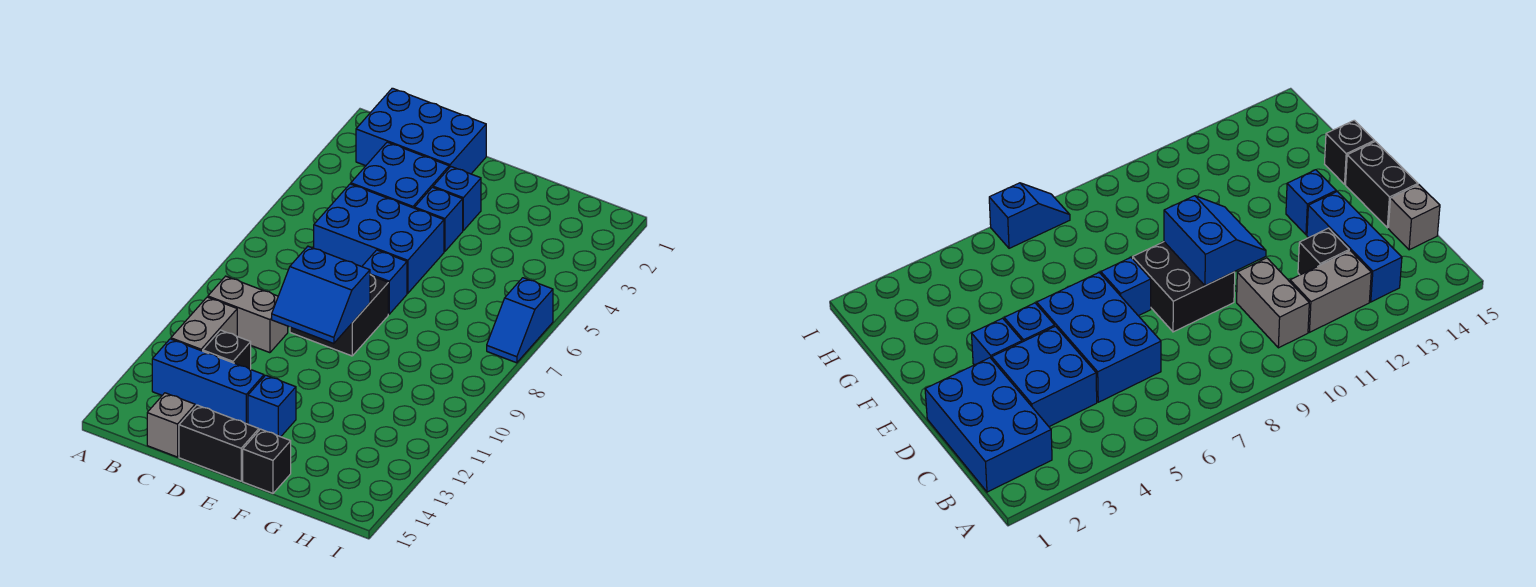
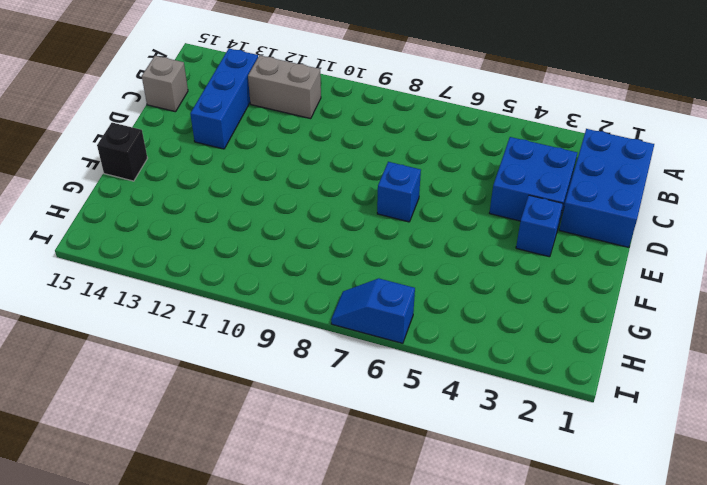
none -> grey brick B10:C10 level 1
none -> blue brick C5:E6 level 1
none -> black brick C12 level 1

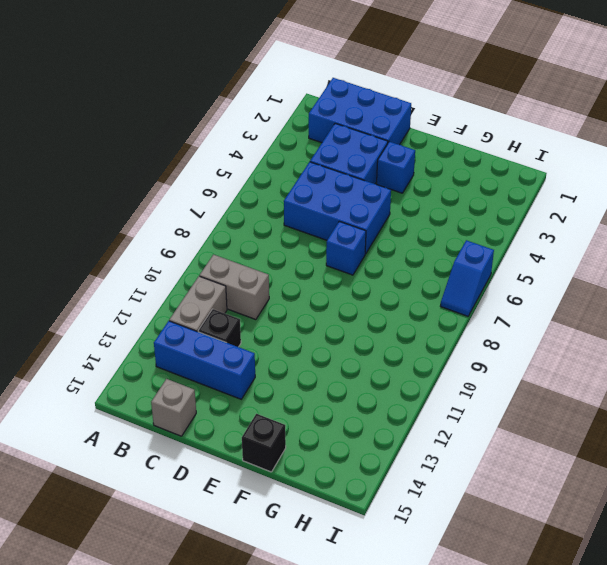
none -> black brick D8:E9 level 1
none -> black brick D15:E15 level 1
none -> blue brick E4 level 1

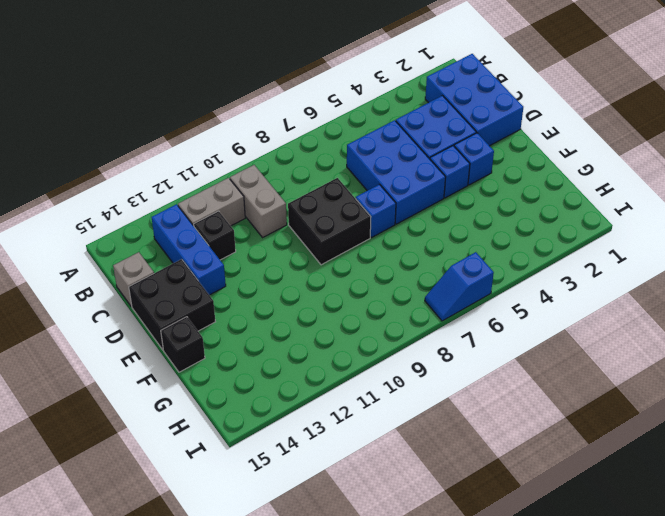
black brick D14:E15 level 1 -> black brick D15:E15 level 1
none -> blue brick E13 level 1
none -> blue slope D9:E10 level 2 top 9

